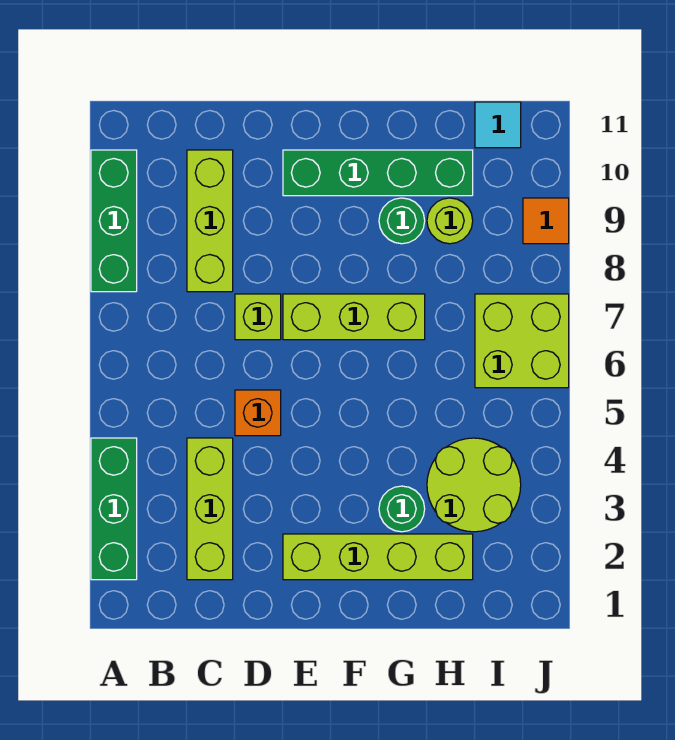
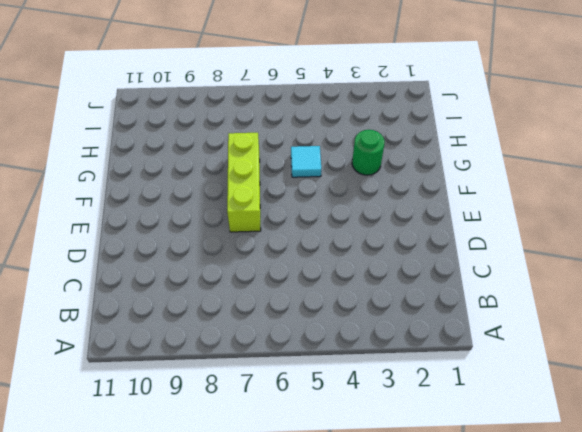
cyan tile G5 level 1 -> cyan tile I11 level 1
none -> green brick A2:A4 level 1
none -> green brick A8:A10 level 1
none -> lime brick C2:C4 level 1

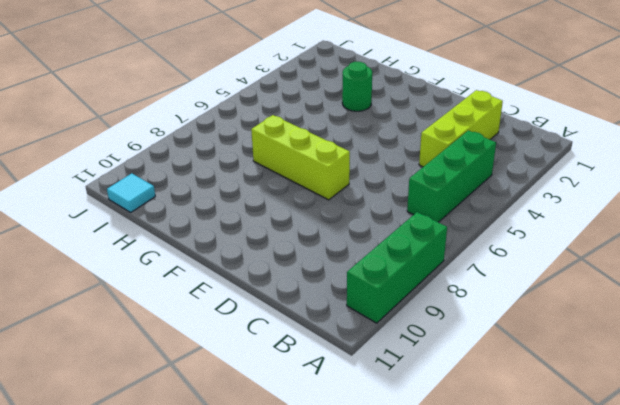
green brick B4:B6 level 1 -> green brick A2:A4 level 1
none -> lime brick C8:C10 level 1
none -> orange brick D5 level 1
none -> lime brick D7 level 1

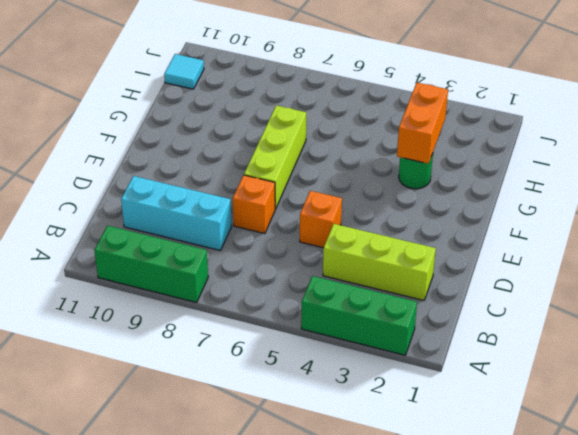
cyan brick C8:C10 level 1 -> lime brick C8:C10 level 1
orange brick D7 level 1 -> lime brick D7 level 1
orange brick G3:H3 level 2 -> none
none -> lime brick E2:H2 level 1
none -> green brick E10:H10 level 1
none -> green round brick G9 level 1

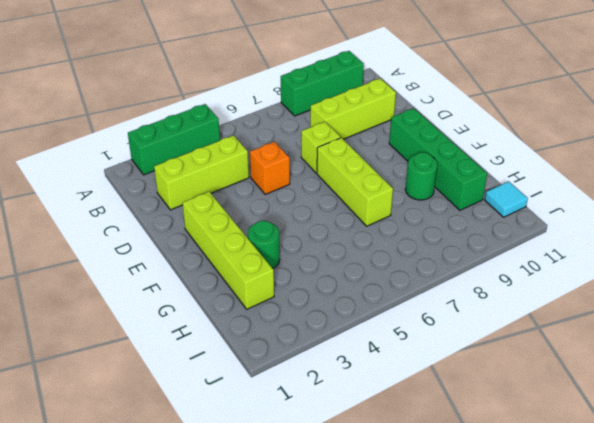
none -> lime round brick H3:I4 level 1
none -> lime round brick H9 level 1
none -> lime brick I6:J7 level 1

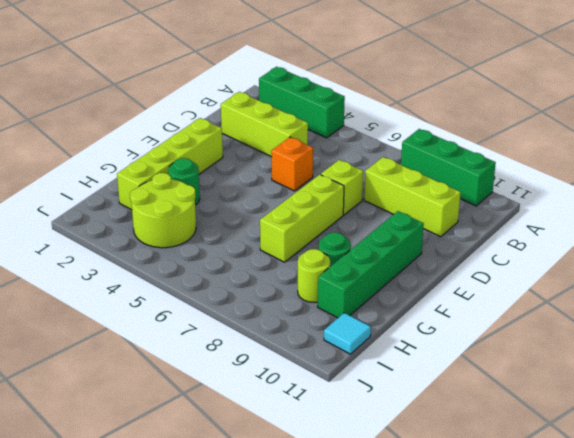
none -> lime brick I6:J7 level 1
none -> orange tile J9 level 1

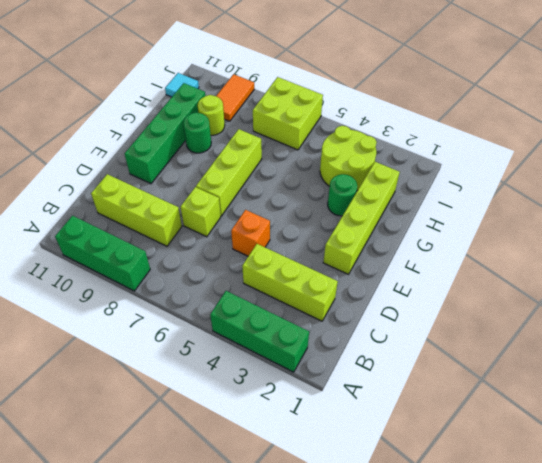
orange tile I9:J9 level 1 -> orange tile J9 level 1

